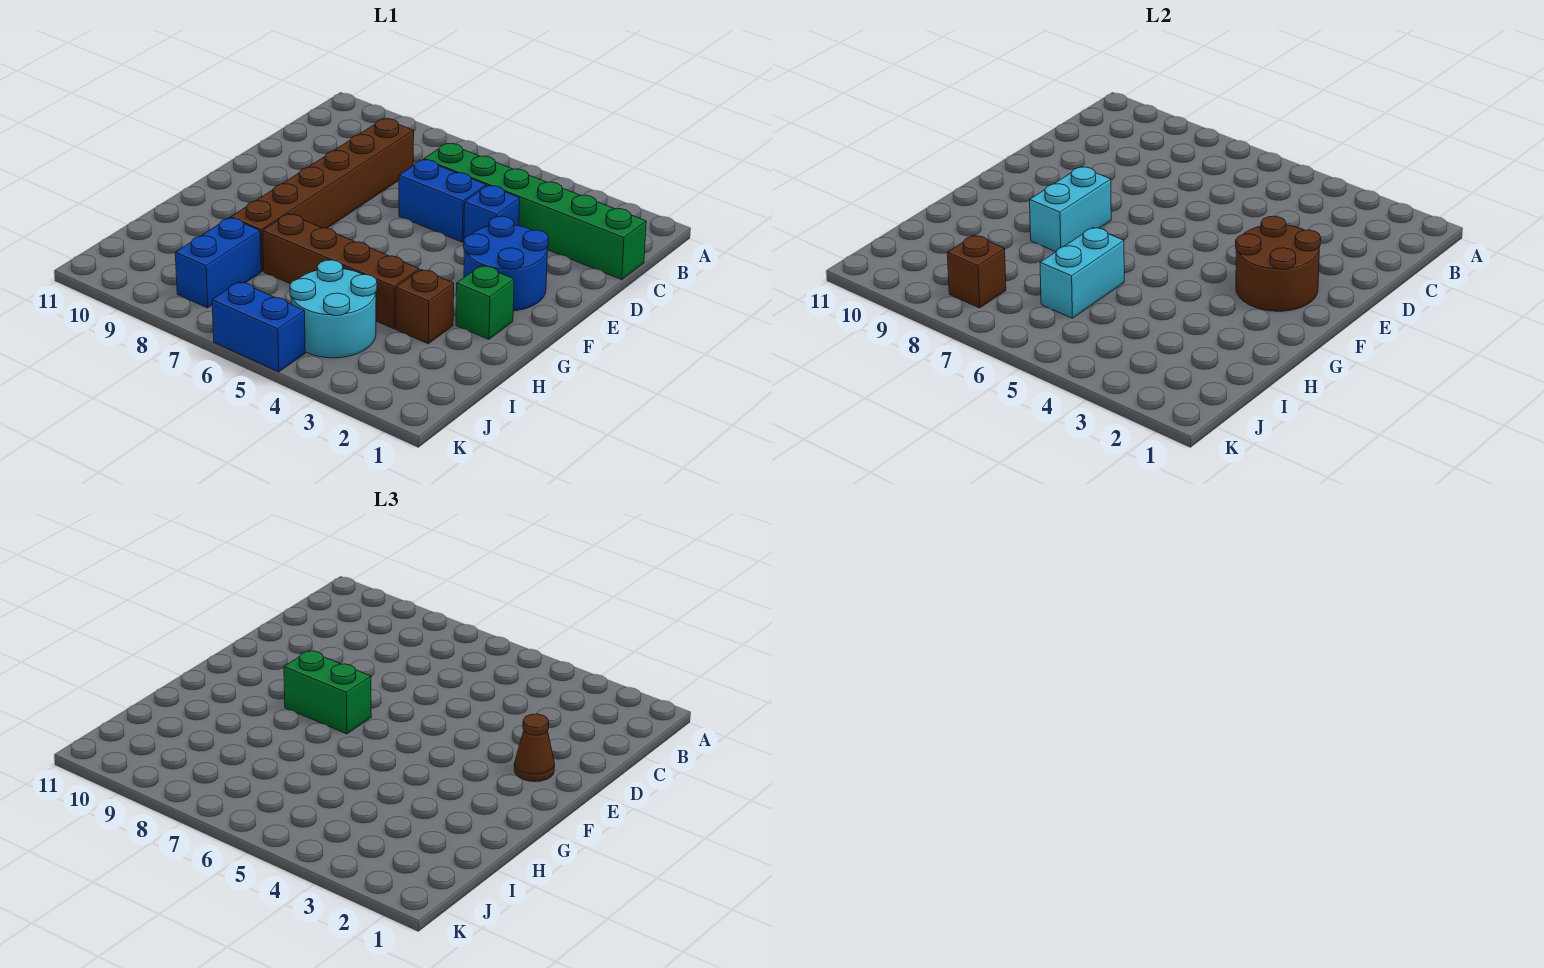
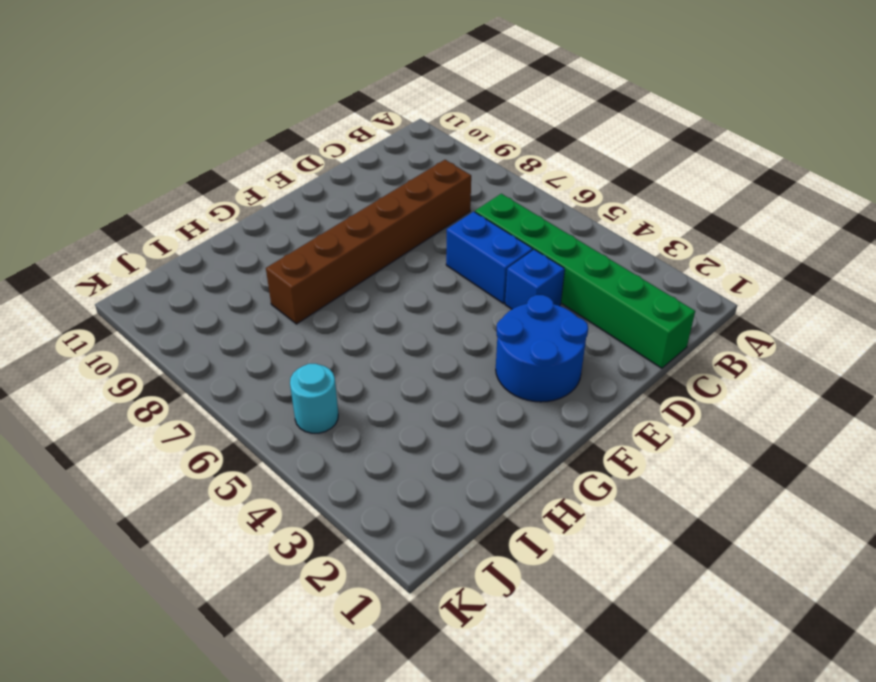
cyan round brick J5 level 1 -> cyan round brick I4:J5 level 1
none -> green brick G2 level 1
none -> brown brick H3 level 1
none -> brown brick H4:H7 level 1

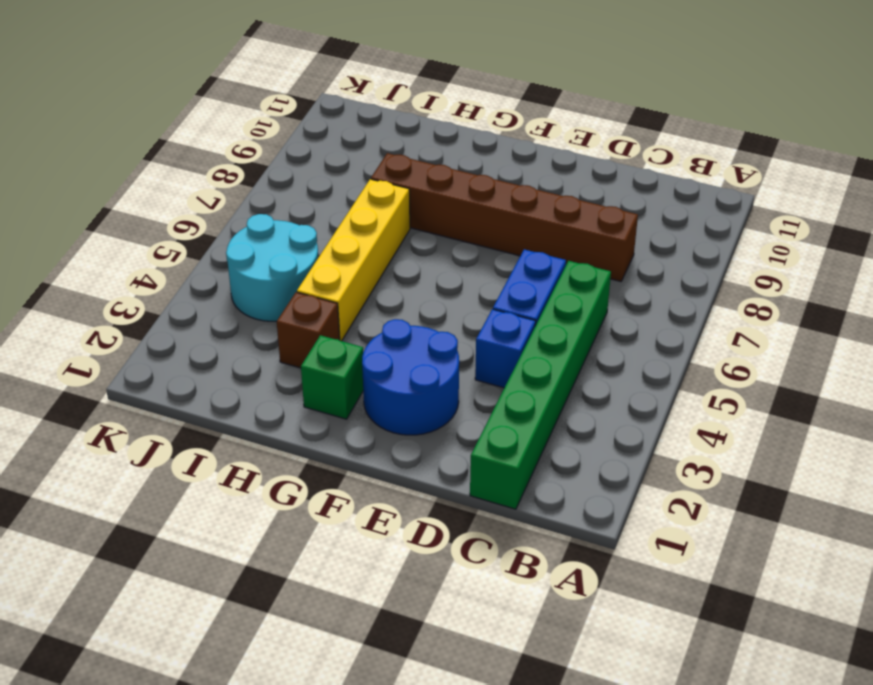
yellow brick H4:H7 level 1 -> brown brick H4:H7 level 1
none -> blue brick I8:J8 level 1
none -> blue brick K5:K6 level 1
none -> brown round brick E2:F3 level 2

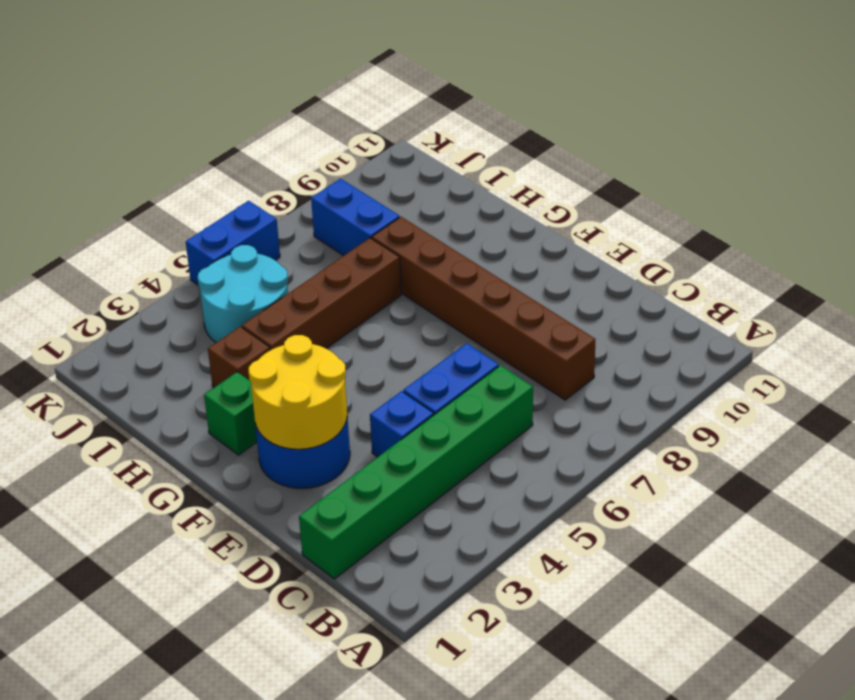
yellow round brick E2:F3 level 2 -> brown round brick E2:F3 level 2
none -> cyan brick F8:G8 level 2
none -> cyan brick H6:I6 level 2
none -> brown brick J8 level 2

